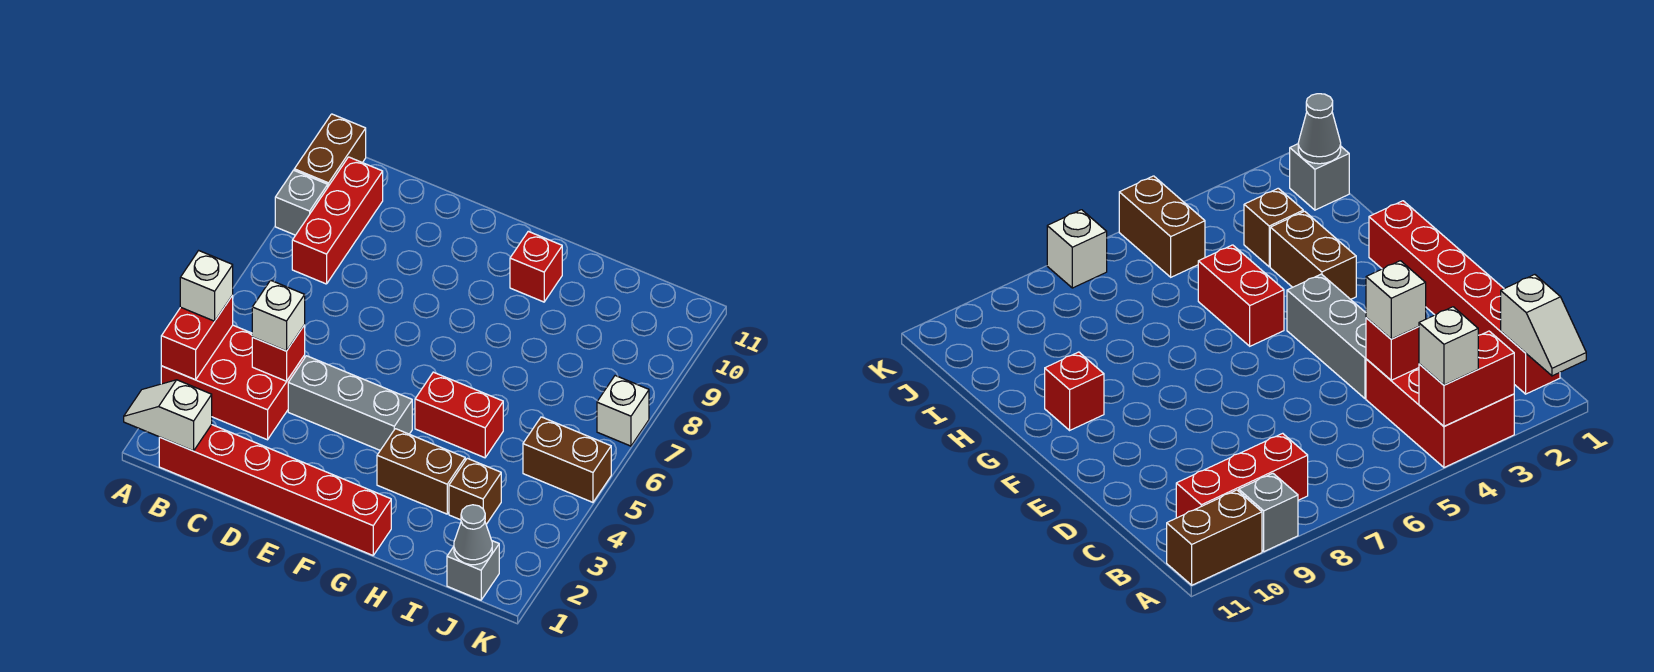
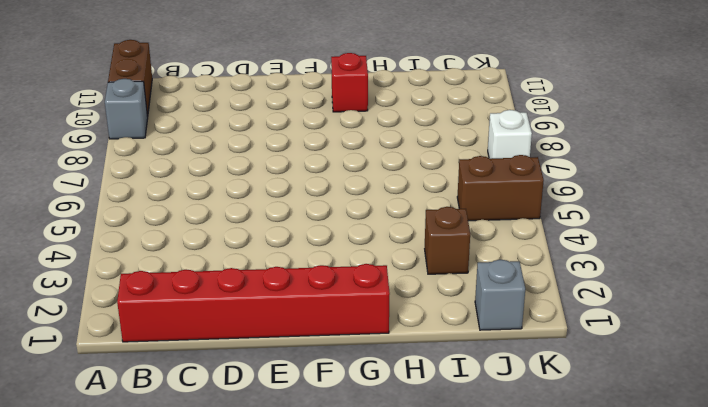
none -> red brick A3:C4 level 1
none -> red brick B8:B10 level 1
none -> grey brick D4:F4 level 1

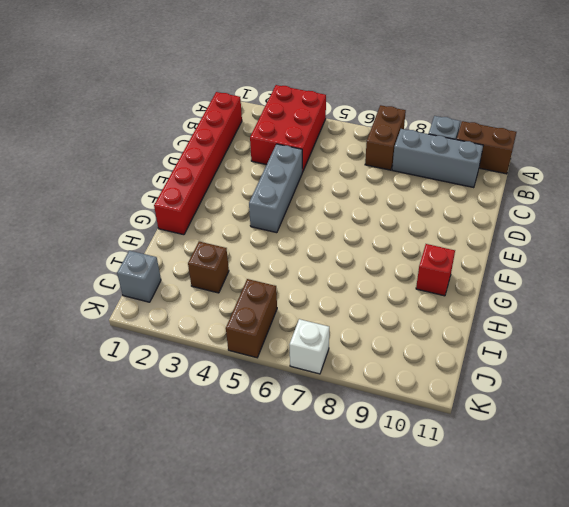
brown brick A7:B7 level 1 -> brown brick G3:H3 level 1
grey brick B8:B10 level 1 -> red brick B8:B10 level 1
none -> red brick G5:H5 level 1
none -> white slope A1:B1 level 2 top B
none -> red brick A3:A4 level 2

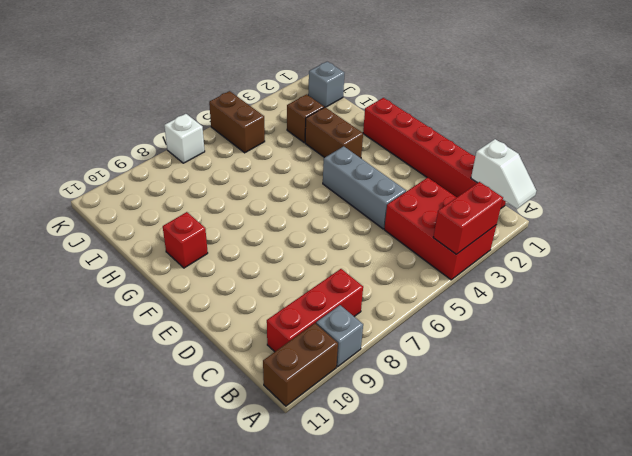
none -> red brick G5:H5 level 1
none -> red brick C4 level 2
none -> grey cone J1 level 2

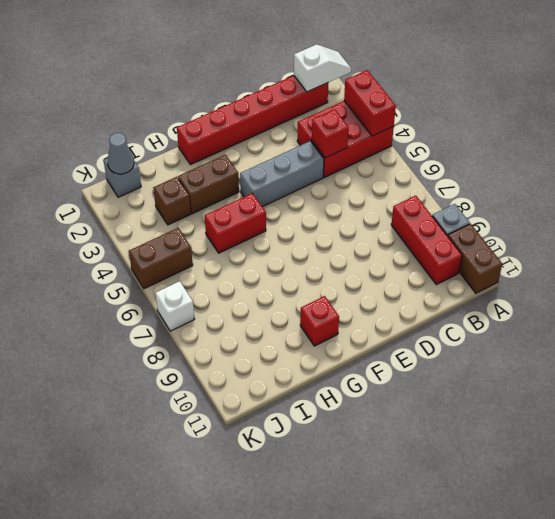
none -> white brick A4 level 3
none -> white brick C4 level 3

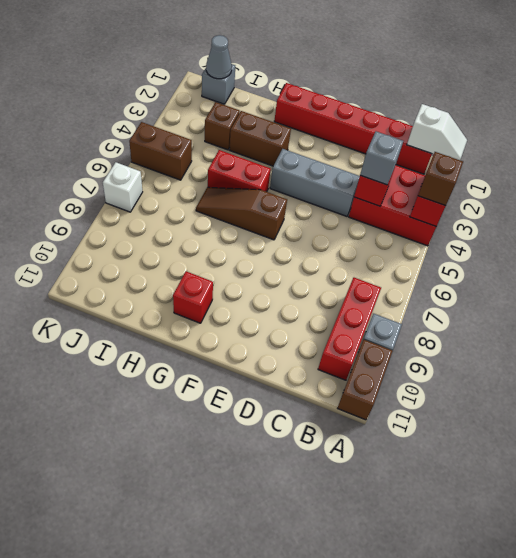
brown brick A4 level 3 -> white brick A4 level 3
grey brick C4 level 3 -> white brick C4 level 3
brown slope F6:H6 level 1 top F -> none

